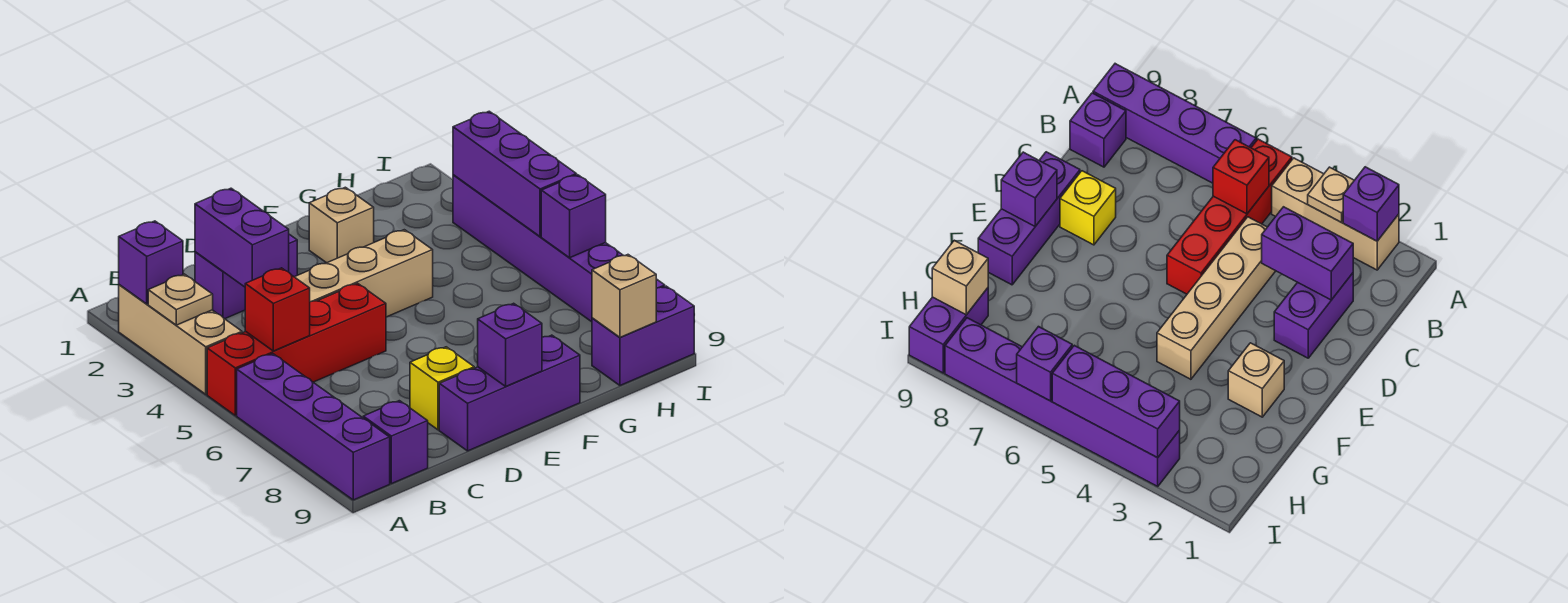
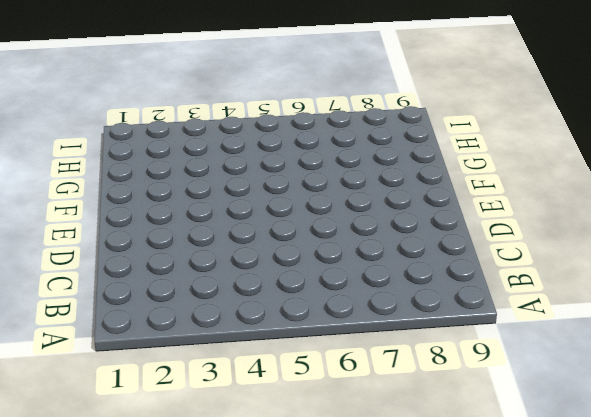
none -> tan brick A2:A4 level 1
none -> red brick A5:D5 level 1
none -> purple brick A6:A9 level 1

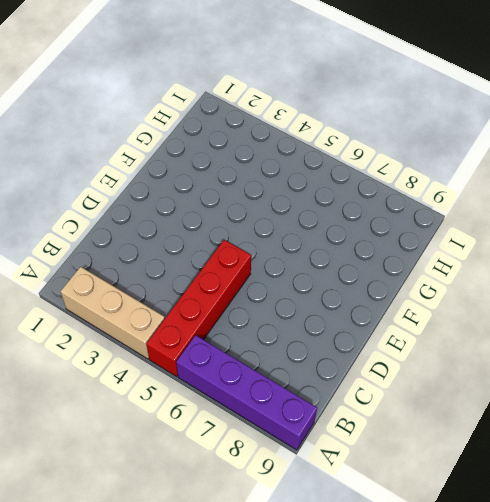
none -> purple brick B9 level 1
none -> purple brick C2:D2 level 1
none -> tan brick C4:F4 level 1

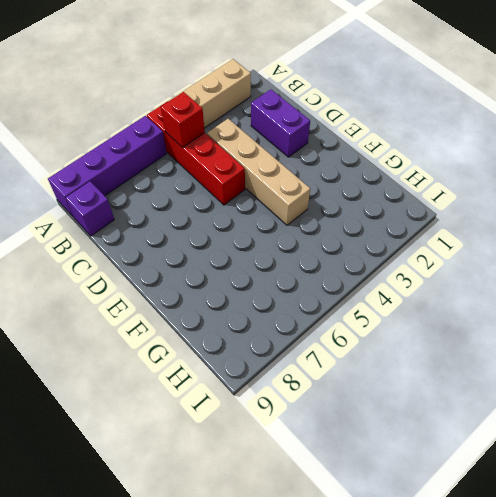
none -> yellow brick D8 level 1
none -> purple brick D9:F9 level 1
none -> tan brick F2 level 1

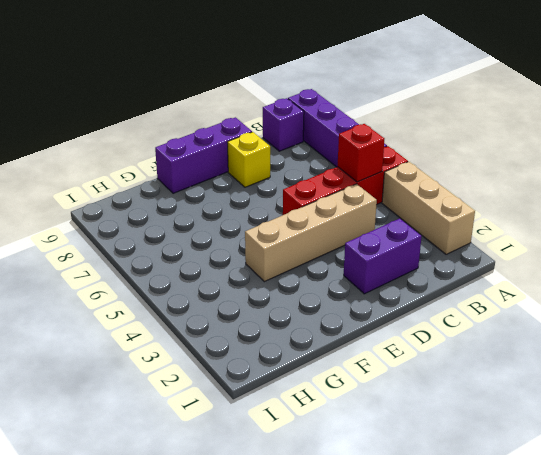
none -> tan brick F2 level 1
none -> purple brick H9:I9 level 1
none -> purple brick I3:I8 level 1

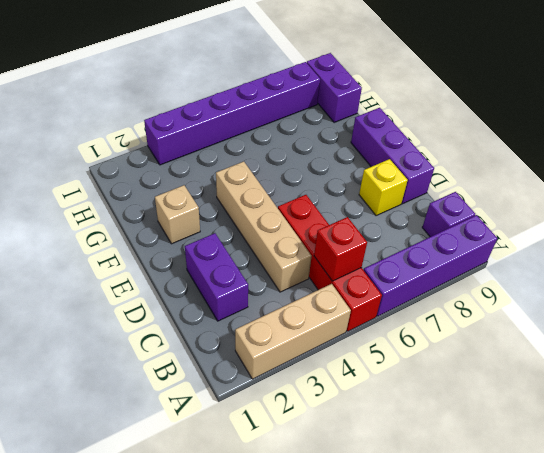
none -> purple brick A2 level 2
none -> tan plate A3 level 2
none -> purple brick C2:C3 level 2

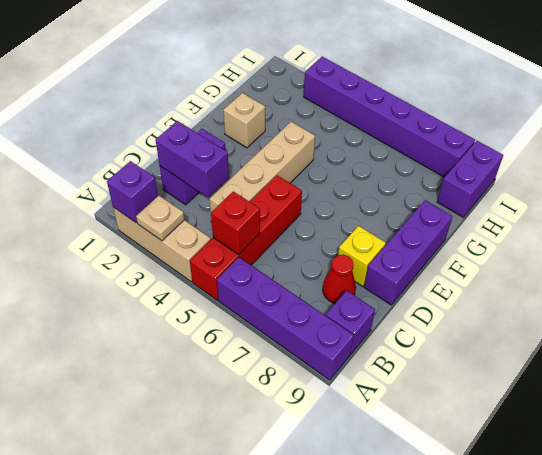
red cone C8 level 1 -> none
none -> purple brick E9 level 2
none -> tan brick H9 level 2
none -> purple brick I3:I5 level 2

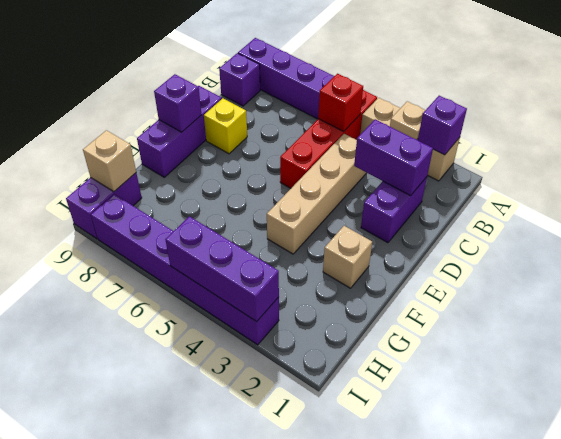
none -> purple brick I6 level 2

